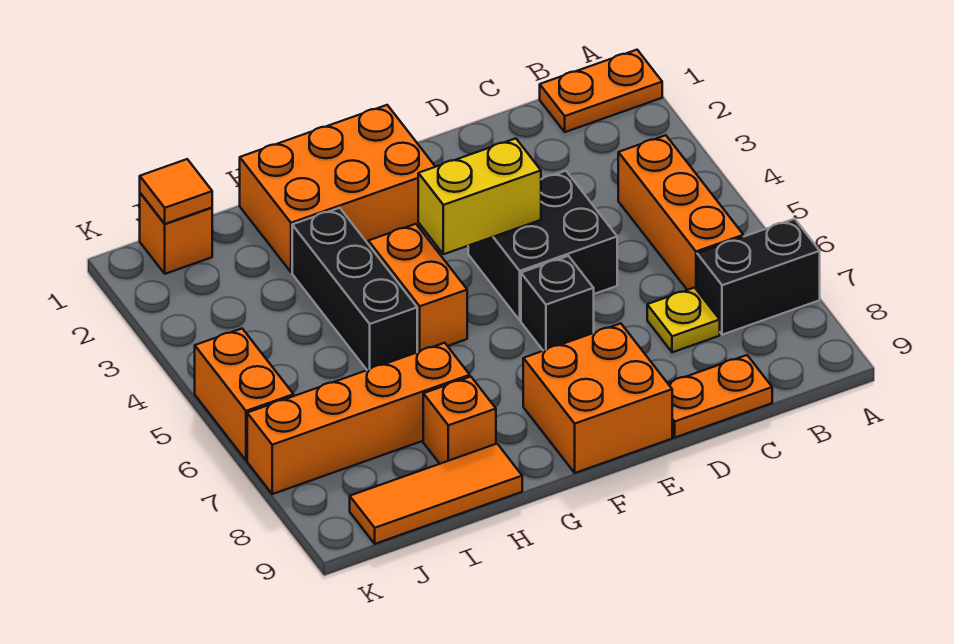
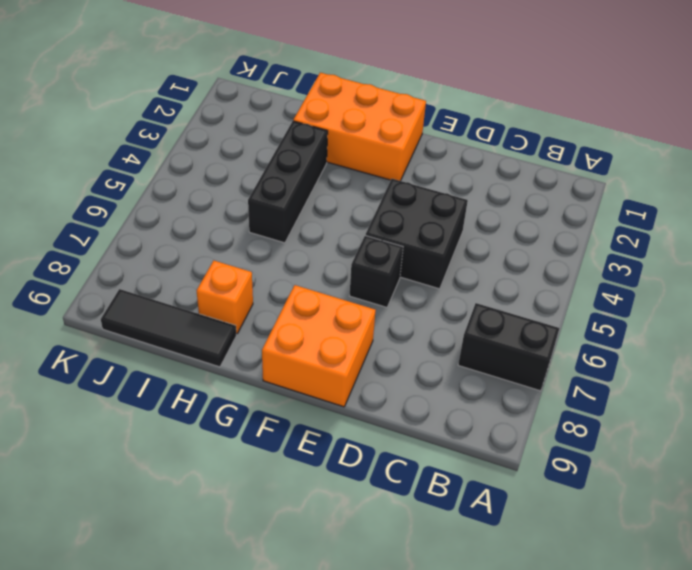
black tile H9:J9 level 1 -> orange tile H9:J9 level 1
none -> orange plate A1:B1 level 1
none -> orange brick B4:B6 level 1
none -> yellow plate C7 level 1

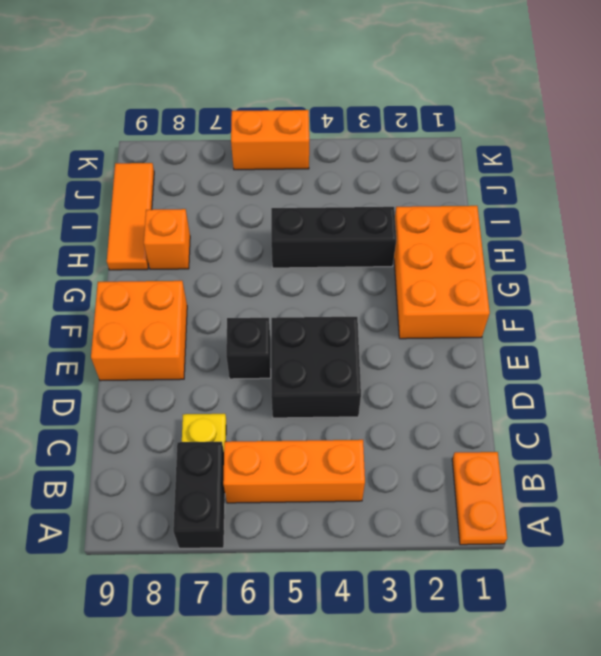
none -> orange plate C9:D9 level 1
none -> orange brick G4:G5 level 1
none -> orange brick H7:K7 level 1

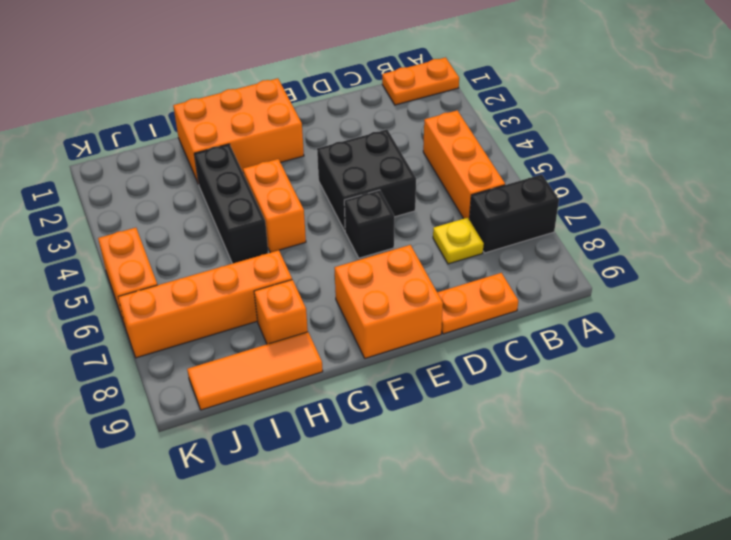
none -> orange brick J1 level 1
none -> yellow brick E4:F4 level 2
none -> orange tile J1 level 2

